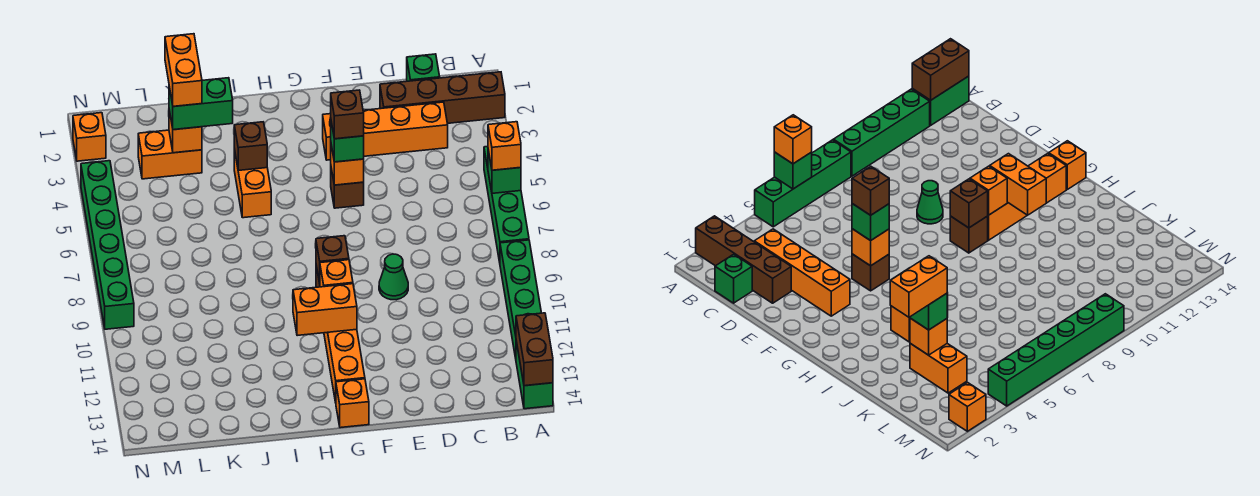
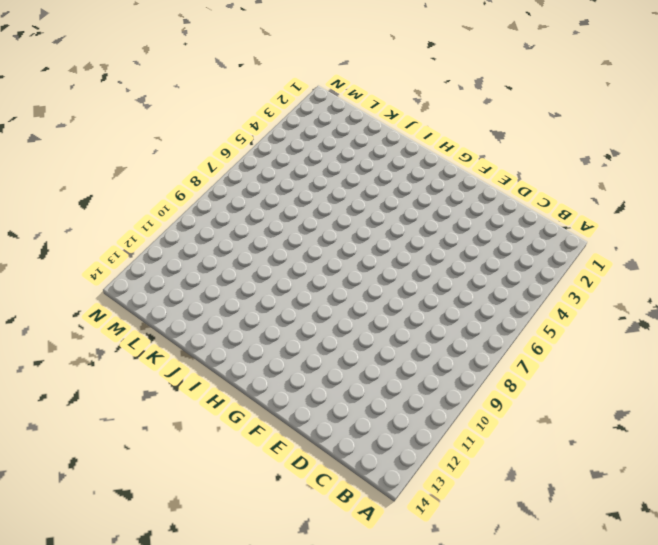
none -> brown brick A2:D2 level 1
none -> green brick A5:A8 level 1
none -> green brick A9:A12 level 1

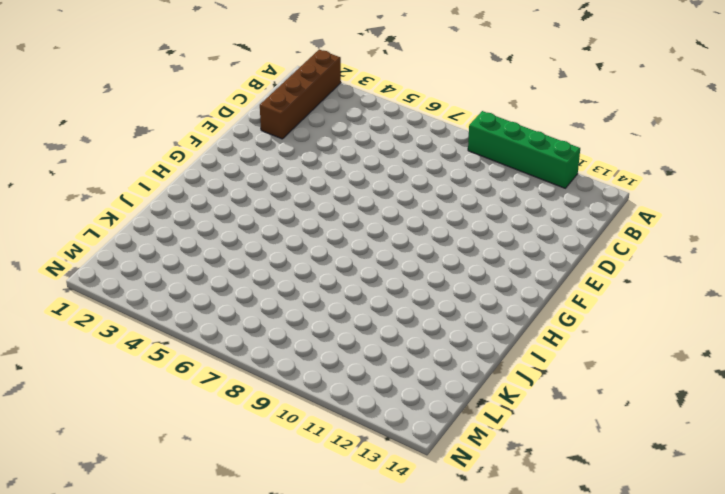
none -> green brick A5:A8 level 1
none -> green brick A13:A14 level 1
none -> green brick C1 level 1

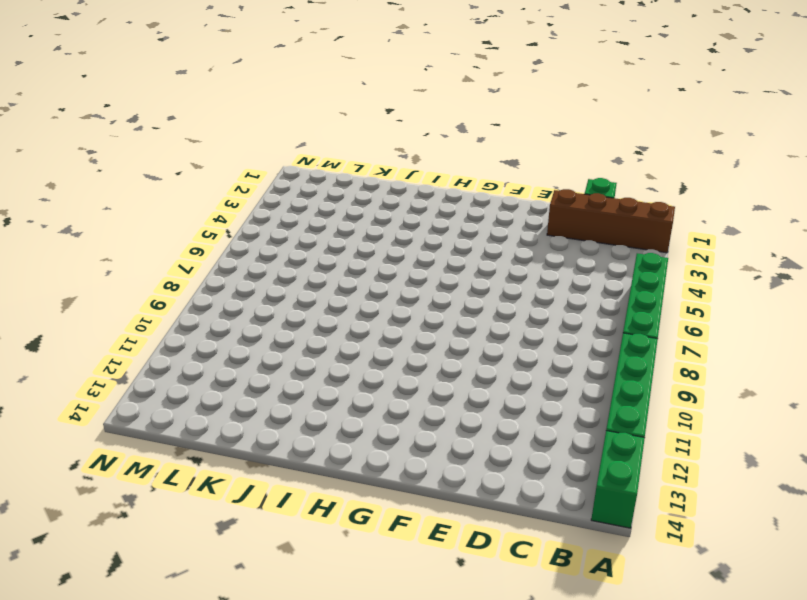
none -> orange brick C3:F3 level 1
none -> green cone E9 level 1
none -> brown brick F5 level 1

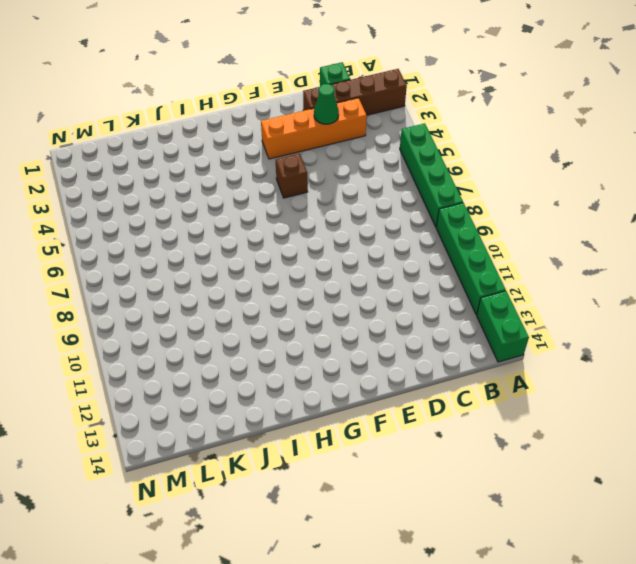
green cone D3 level 2 -> green cone E9 level 1
none -> brown brick G9 level 1
none -> orange brick G10:G13 level 1
none -> orange brick G14 level 1

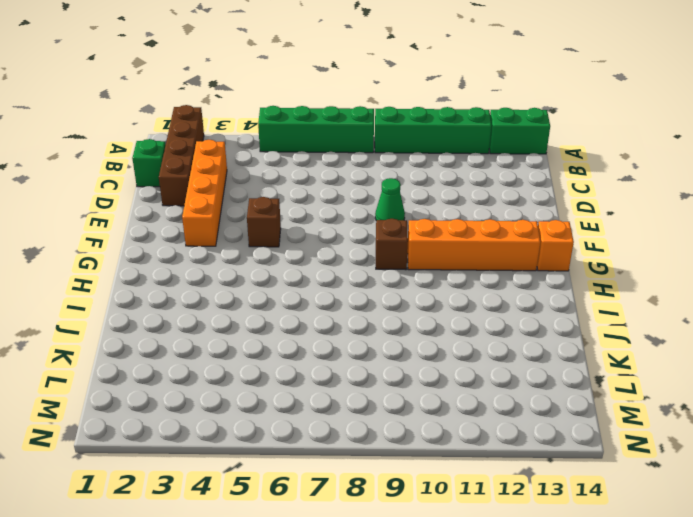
none -> orange brick I4:I5 level 1
none -> orange brick K3:L3 level 1
none -> orange brick N2 level 1

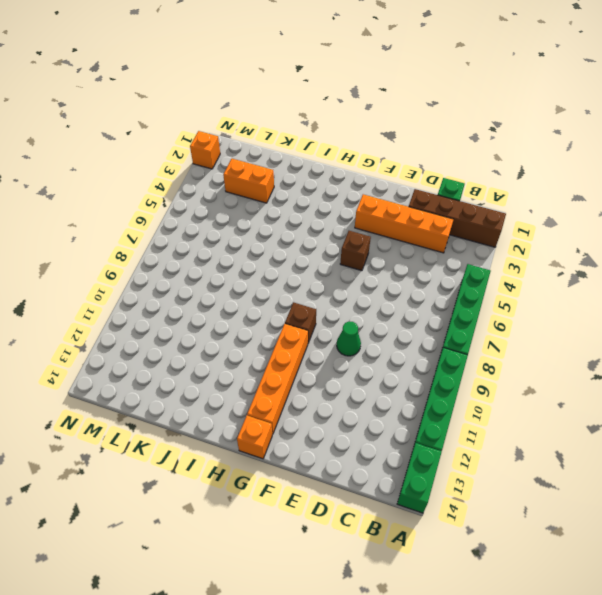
none -> orange brick I4:I5 level 1
none -> green brick N4:N9 level 1
none -> green brick A6 level 2

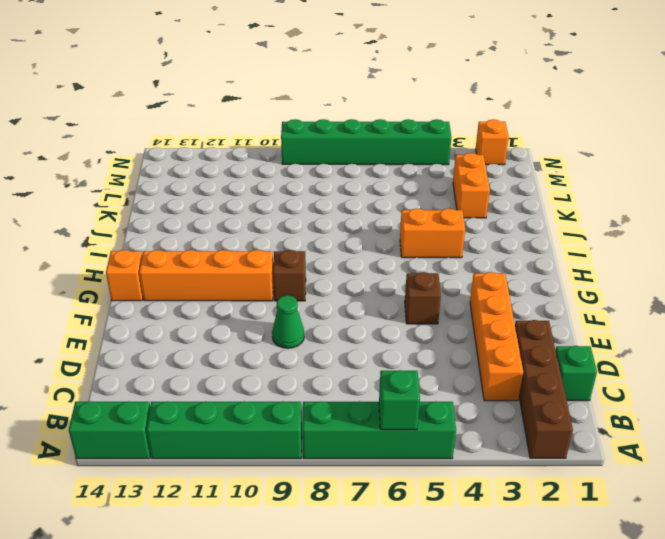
none -> brown brick A13:A14 level 2
none -> orange brick F5 level 2
none -> brown brick G9 level 2

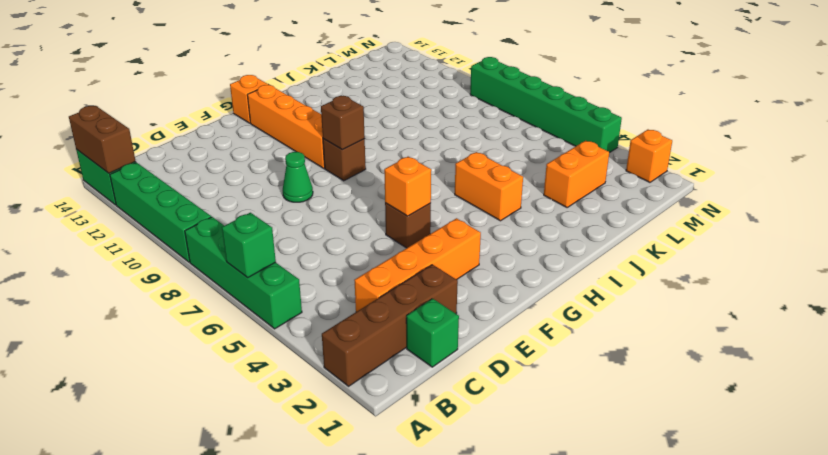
none -> orange brick G10 level 2
none -> orange brick G11:H11 level 2
none -> brown brick I4 level 2

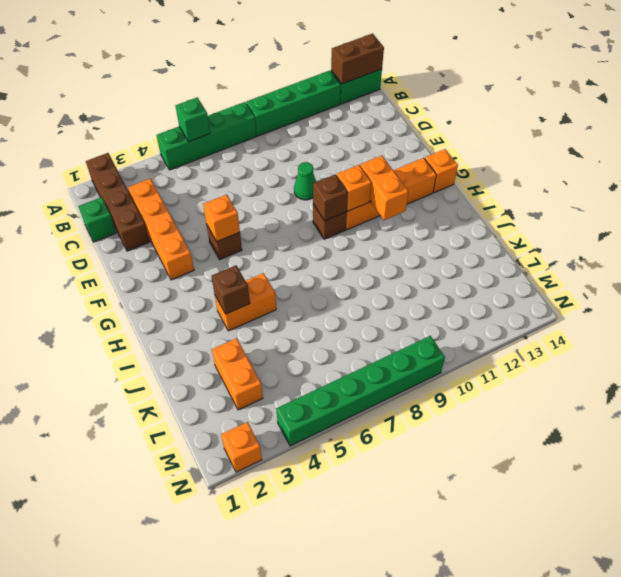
none -> orange brick K3 level 2
none -> orange brick A6 level 3
none -> green brick F5 level 3

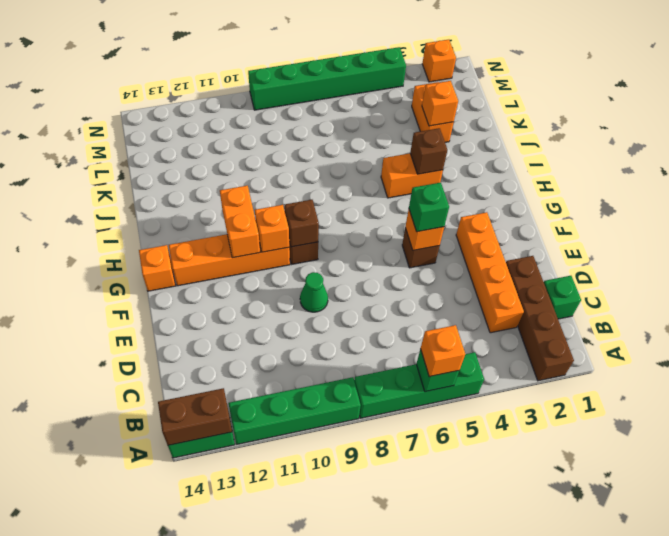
none -> green brick J3:K3 level 3
none -> brown brick F5 level 4
none -> orange brick K2:K3 level 4

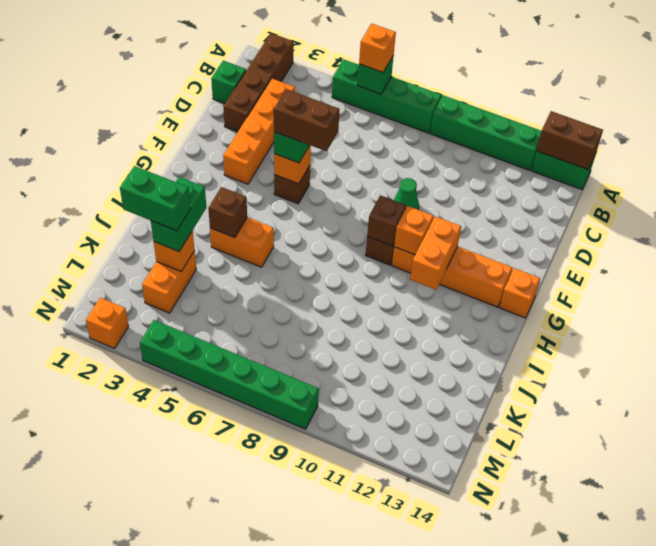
brown brick F5:F6 level 4 -> brown brick F5 level 4
green brick K2:K3 level 4 -> orange brick K2:K3 level 4

